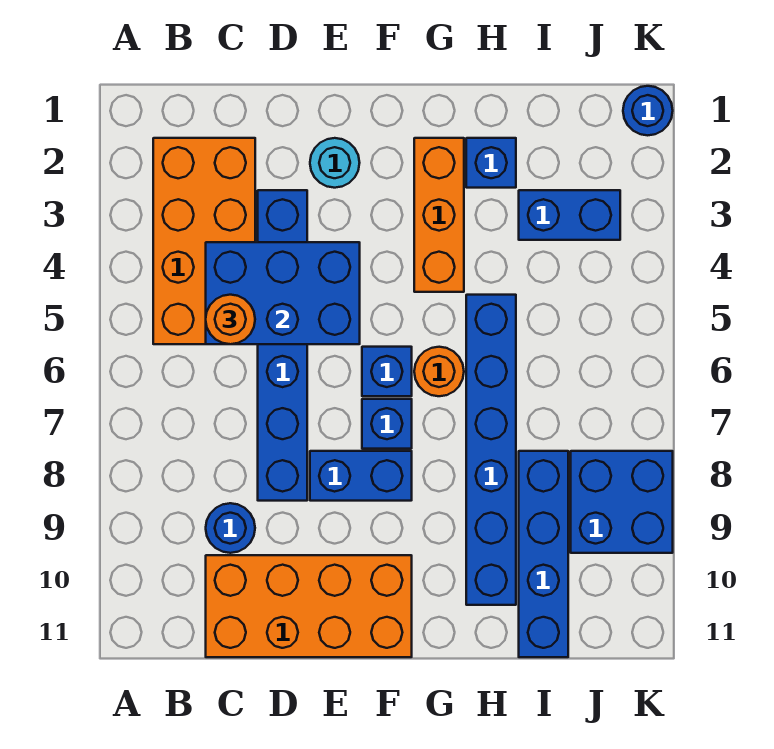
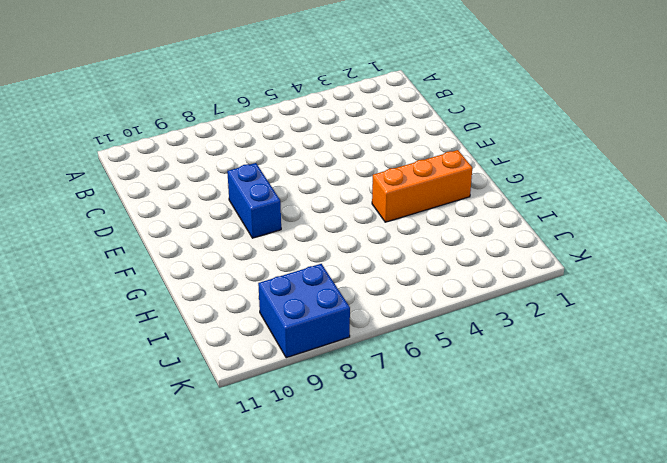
none -> orange brick B2:C5 level 1
none -> blue round brick C9 level 1
none -> orange brick C10:F11 level 1

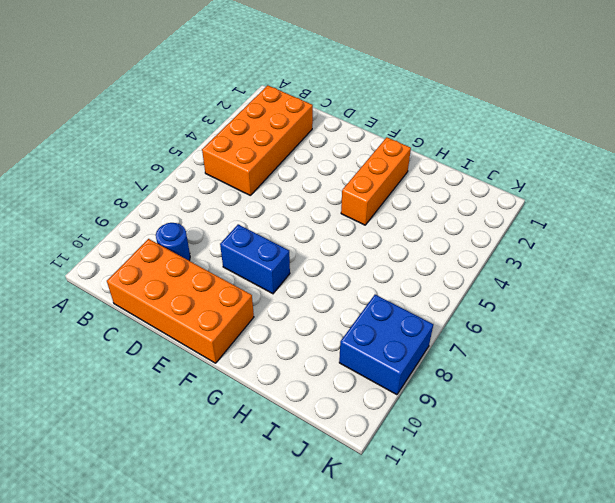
none -> blue brick D3:D8 level 1
none -> cyan round brick E2 level 1
none -> blue brick F6 level 1

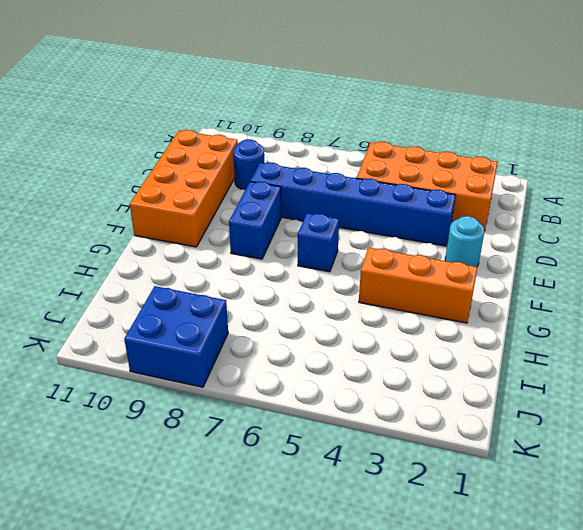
none -> blue brick F7 level 1
none -> orange round brick G6 level 1
none -> blue brick H2 level 1

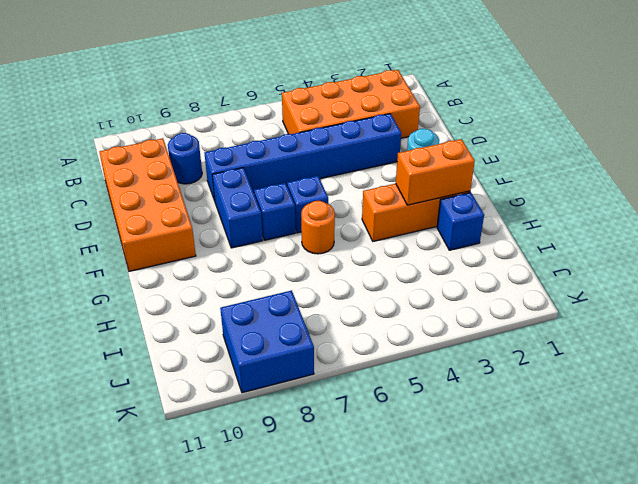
orange brick G2:G3 level 2 -> none
none -> blue brick H5:H10 level 1
none -> blue brick I3:J3 level 1
none -> blue brick I8:I11 level 1

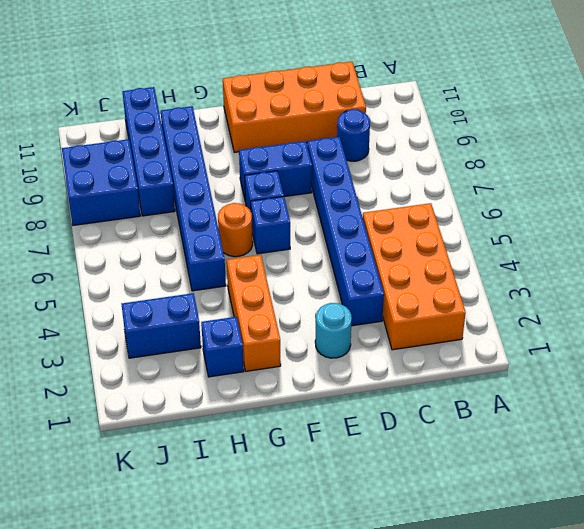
none -> blue round brick K1 level 1
none -> blue brick C4:E5 level 2
none -> orange round brick C5 level 3

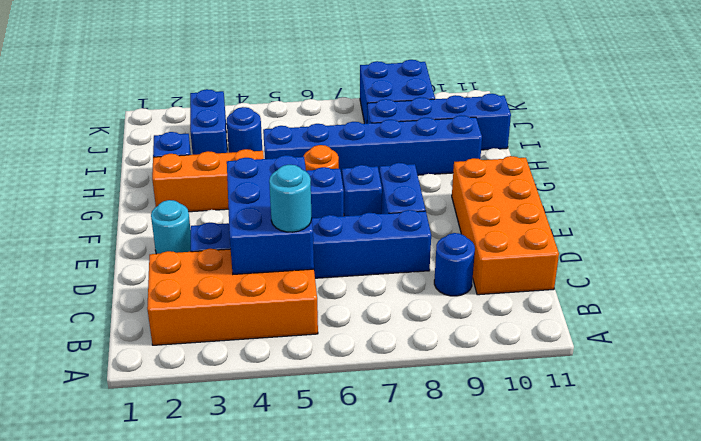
cyan round brick C5 level 3 -> orange round brick C5 level 3
blue round brick I4 level 1 -> blue round brick K1 level 1

